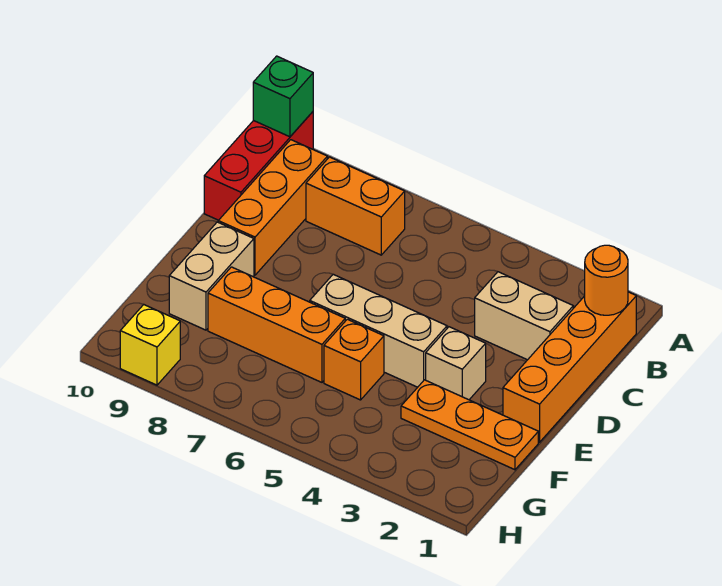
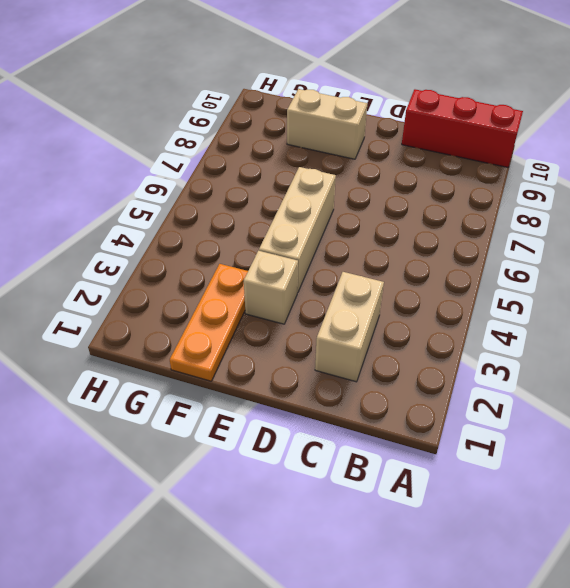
none -> orange brick B1:E1 level 1
none -> orange brick B7:B8 level 1
none -> orange brick B9:D9 level 1

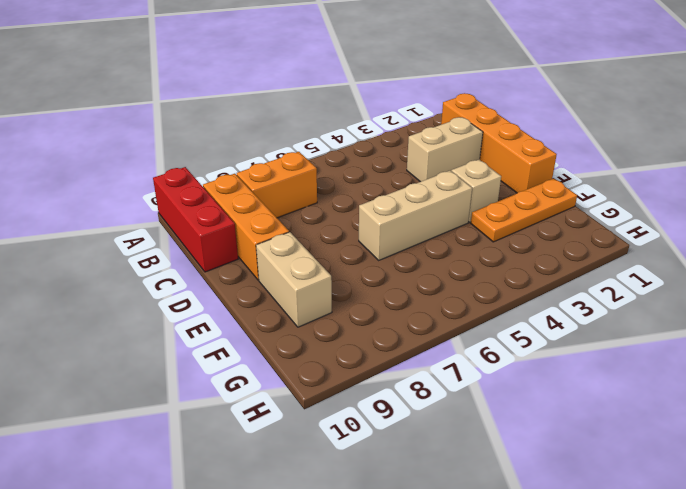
none -> orange brick F5 level 1
none -> orange brick F6:F8 level 1
none -> yellow brick H9 level 1

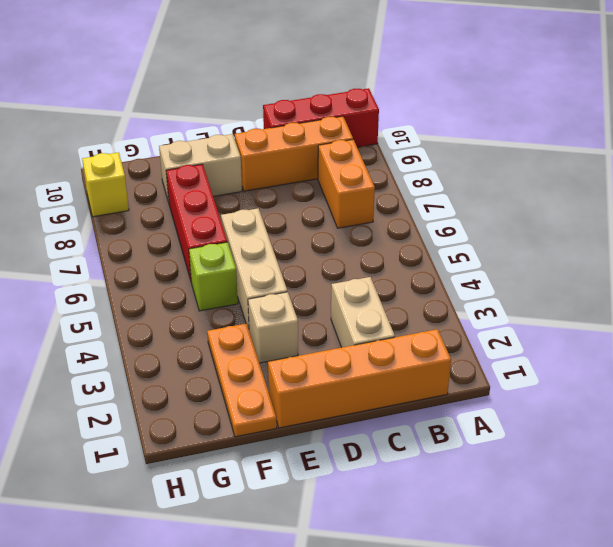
lime brick F5 level 1 -> orange brick F5 level 1
red brick F6:F8 level 1 -> orange brick F6:F8 level 1
none -> green brick A10 level 2
none -> orange round brick B1 level 2

